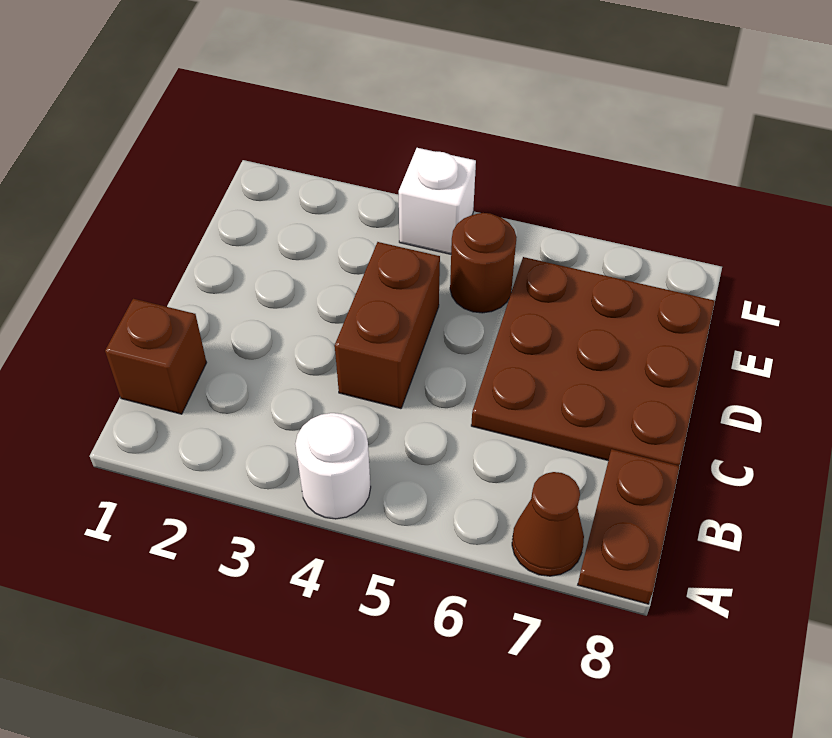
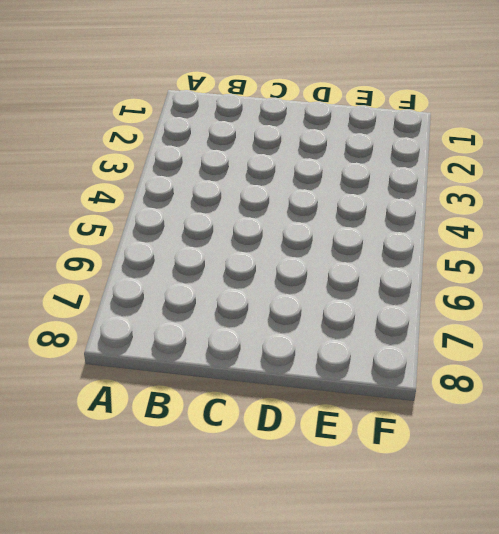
none -> white round brick A4 level 1
none -> brown cone A7 level 1

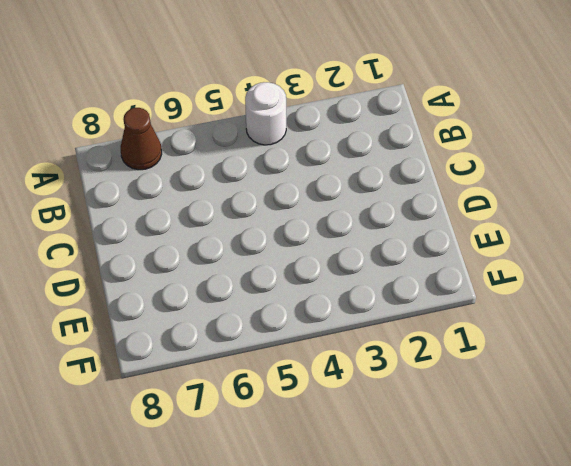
none -> brown plate A8:B8 level 1
none -> brown brick B1 level 1

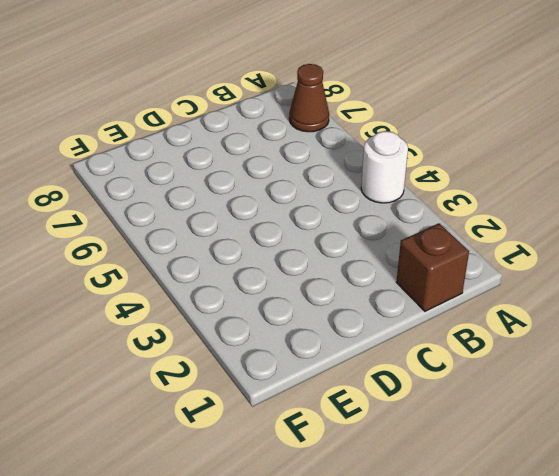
none -> brown plate A8:B8 level 1
none -> brown brick C4:D4 level 1

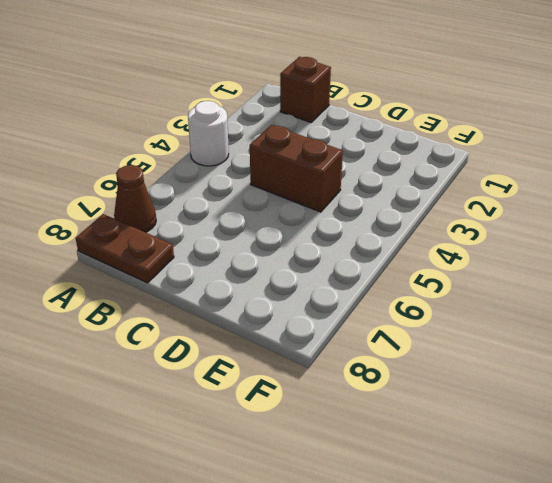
none -> brown plate C6:E8 level 1
none -> brown round brick E5 level 1

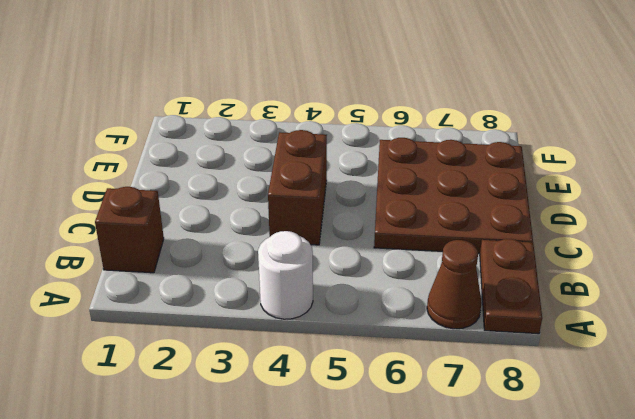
none -> brown round brick E5 level 1
none -> white brick F4 level 1

